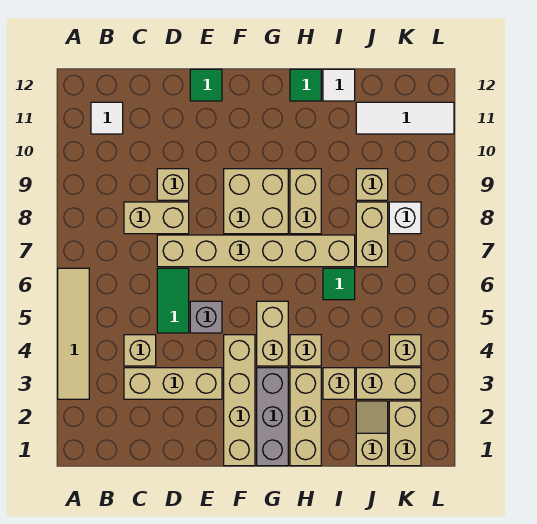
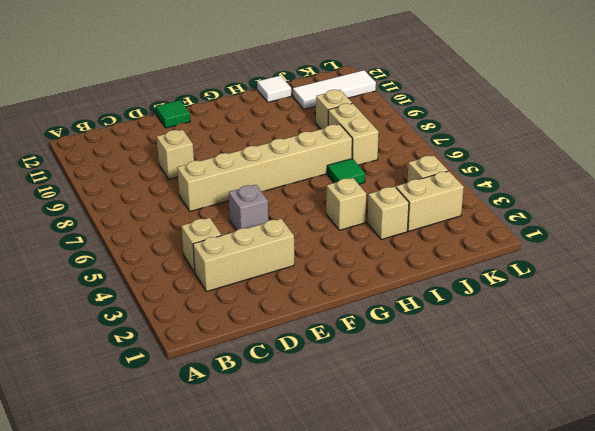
none -> tan tile A3:A6 level 1
none -> white tile B11 level 1
none -> tan brick C8:D8 level 1

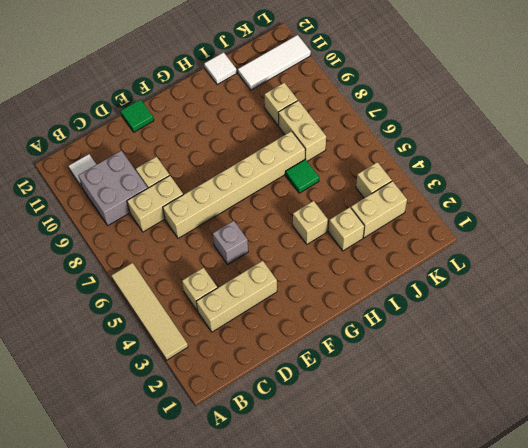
grey brick B9:C10 level 1 -> none
none -> green tile D5:D6 level 1
none -> tan brick F1:F4 level 1
none -> tan brick F8:G9 level 1

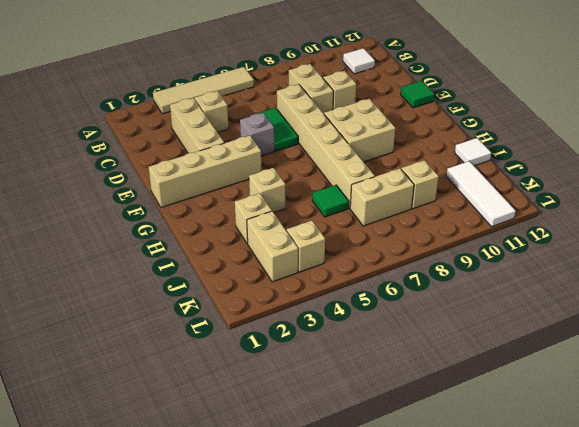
green tile D6:E6 level 1 -> green tile D5:D6 level 1
none -> grey brick G1:G3 level 1
none -> tan brick G4:G5 level 1
none -> tan brick H1:H3 level 1

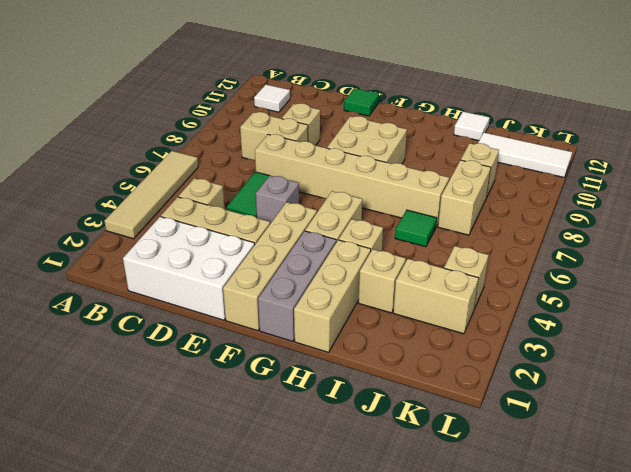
white brick C1:E2 level 1 -> none
none -> tan brick H8:H9 level 1
none -> green tile H12 level 1
none -> tan slope J1:J2 level 1 top 1

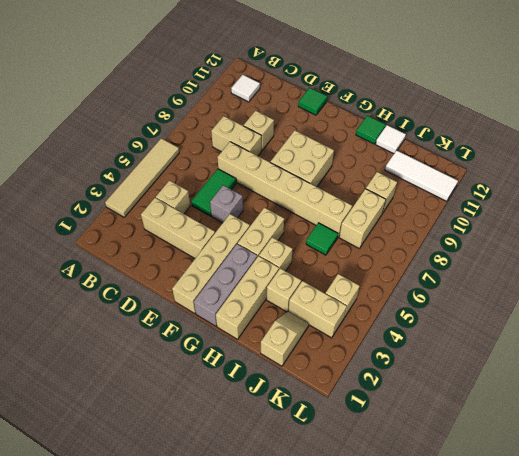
none -> tan brick H8:H9 level 1
none -> tan brick K1:K2 level 1
none -> white brick K8 level 1

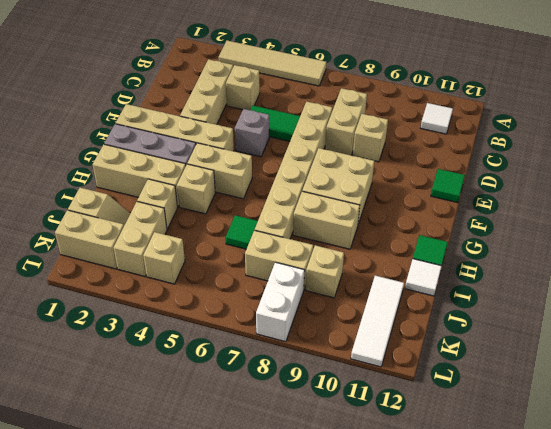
white brick K8:L8 level 1 -> white brick K8 level 1

